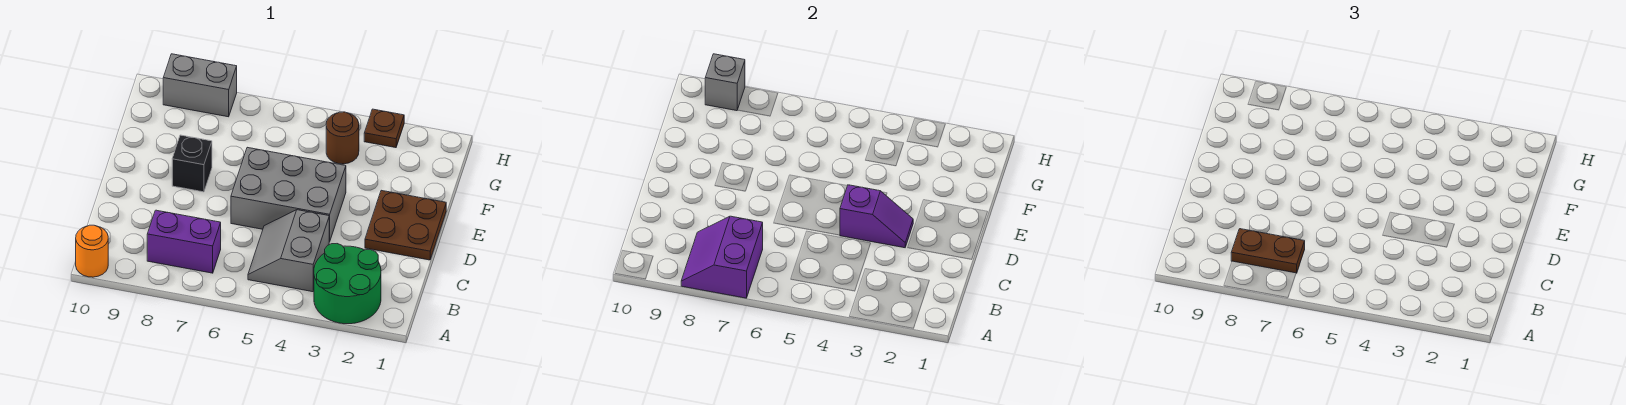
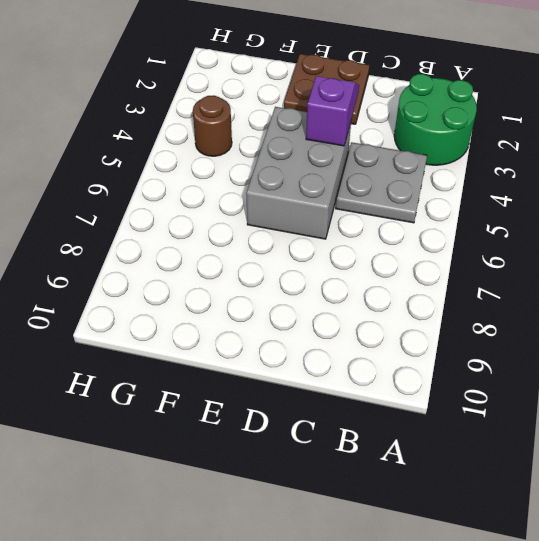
grey plate B4:C5 level 1 -> grey slope B4:C5 level 1 top 4
none -> orange round brick A10 level 1
none -> purple brick B7:B8 level 1
none -> black brick E8 level 1

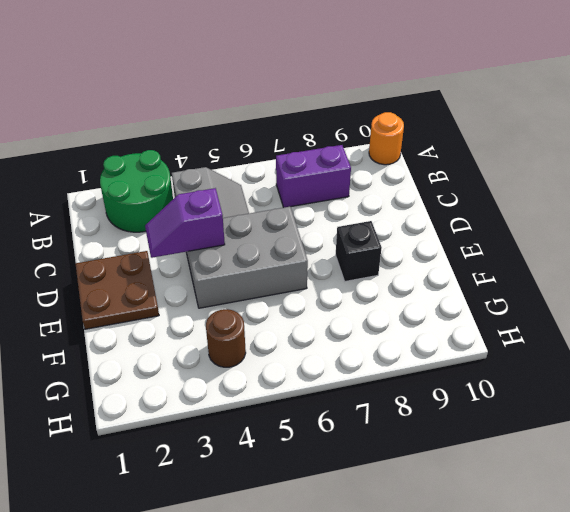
none -> brown plate H3 level 1
none -> grey brick H8:H9 level 1
none -> purple slope A7:B8 level 2 top 7

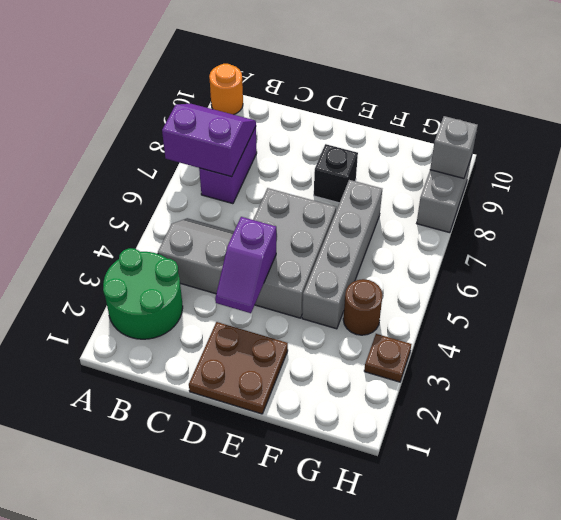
grey brick F4:F7 level 1 -> none
none -> brown plate B7:B8 level 3

